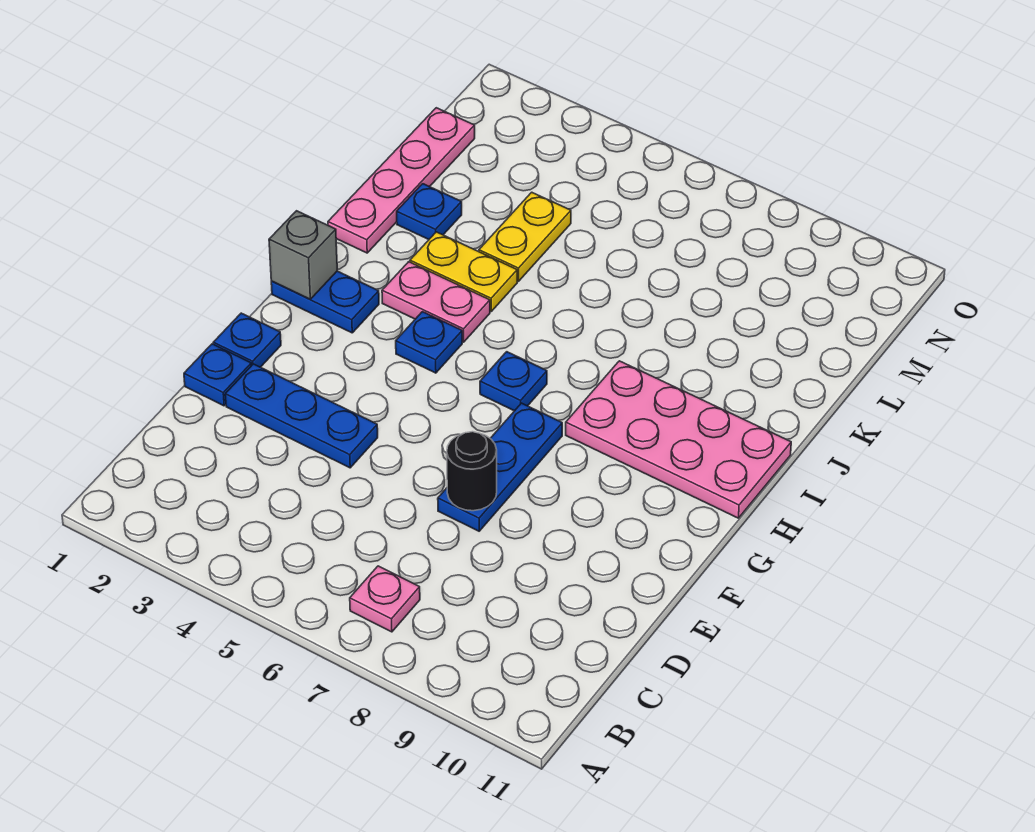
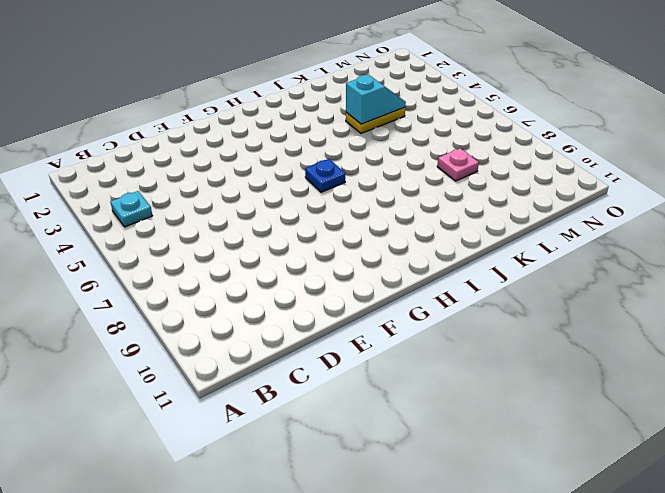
cyan plate B4 level 1 -> none
cyan slope K4:L4 level 2 top K -> none
pink plate L8 level 1 -> pink plate B7 level 1
none -> blue plate E1 level 1
none -> blue plate E2:E4 level 1
none -> blue plate E7:G7 level 1

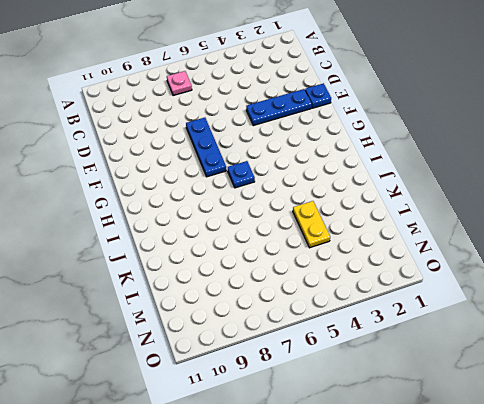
none -> blue plate F1 level 1
none -> blue plate H1:H2 level 1
none -> blue plate H4 level 1

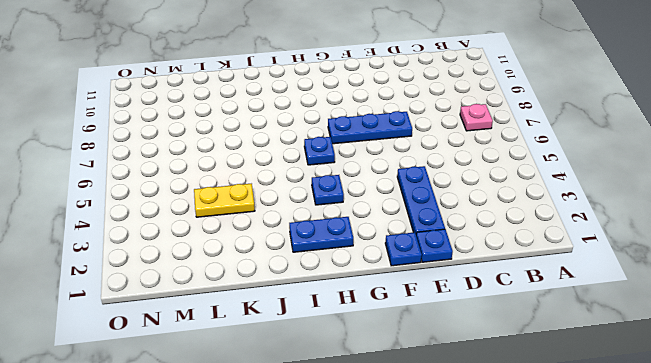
blue plate H2:I2 level 1 -> blue plate H1:H2 level 1
none -> pink plate H8:I11 level 1
none -> pink plate I3:I4 level 1
none -> pink plate J1:M1 level 1

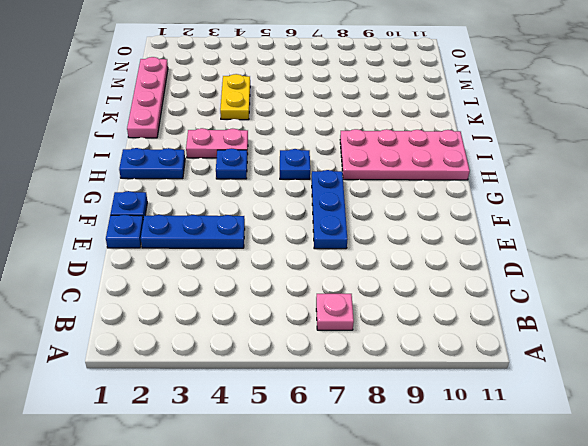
none -> yellow plate J3:J4 level 1
none -> blue plate K2 level 1
none -> black round brick E7 level 2

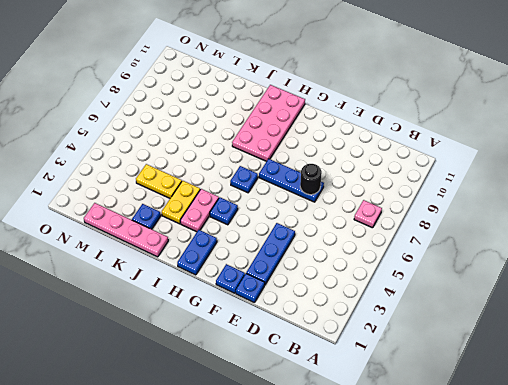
none -> grey brick H1 level 2

